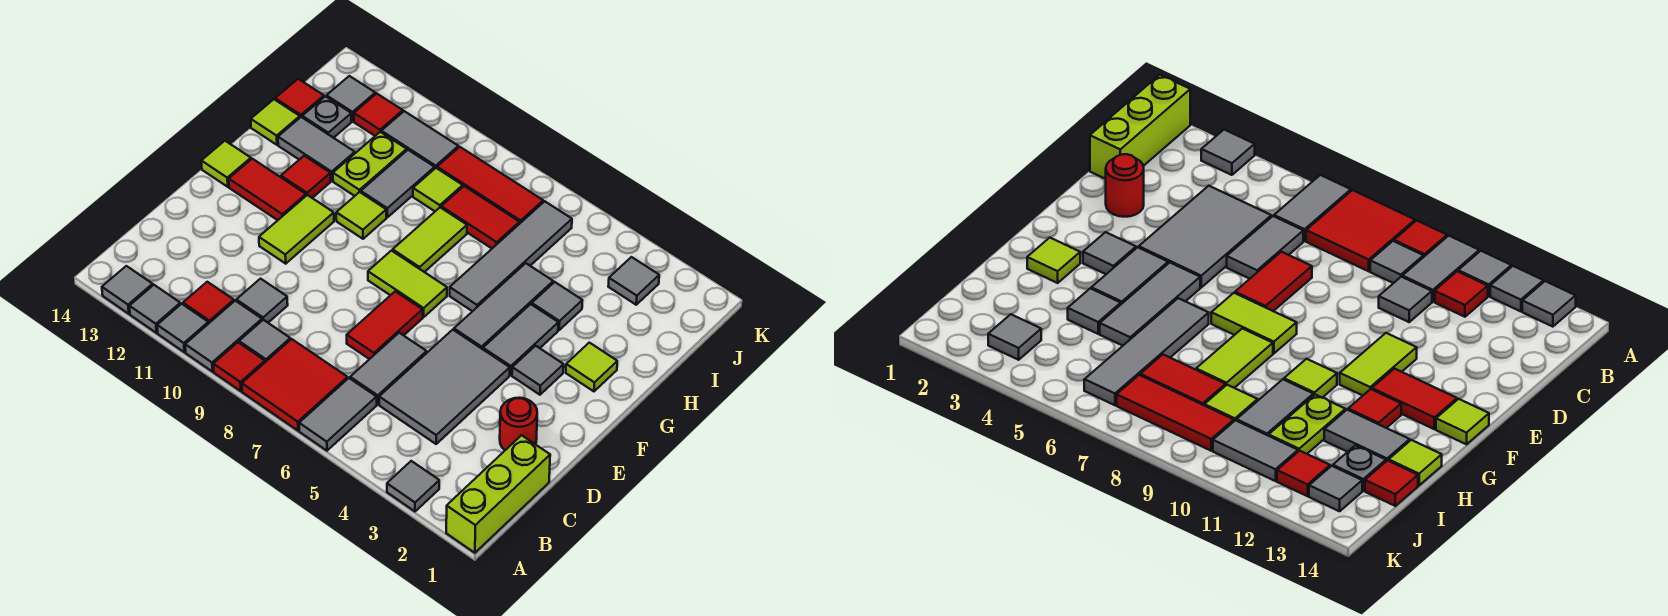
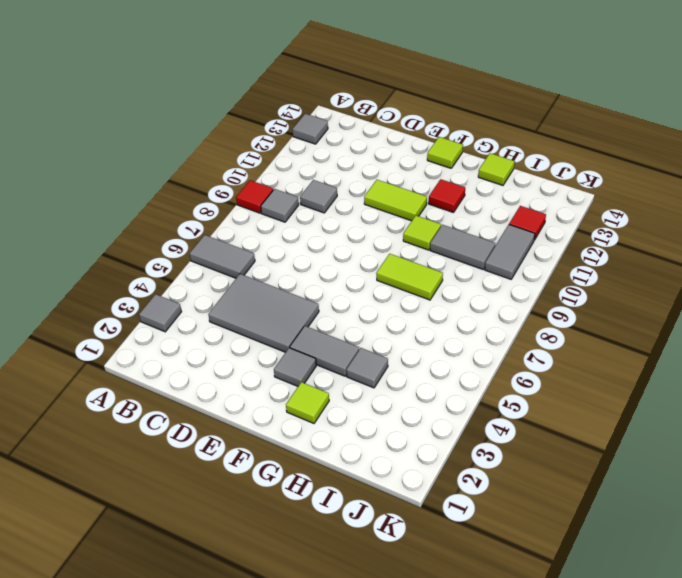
none -> lime brick A1:C1 level 1
none -> red tile A7:B8 level 1
none -> grey tile A10:B10 level 1
none -> grey tile A11 level 1

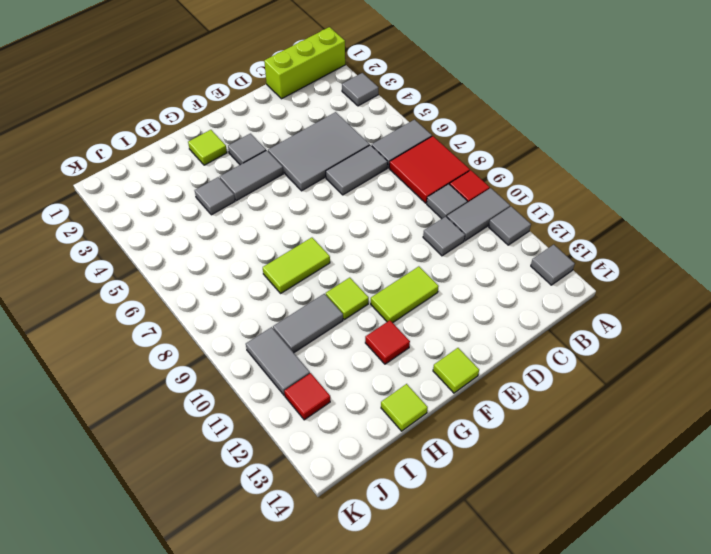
none -> grey tile A12 level 1
none -> red tile B11 level 1
none -> red round brick D2 level 1
none -> red tile D7:E7 level 1

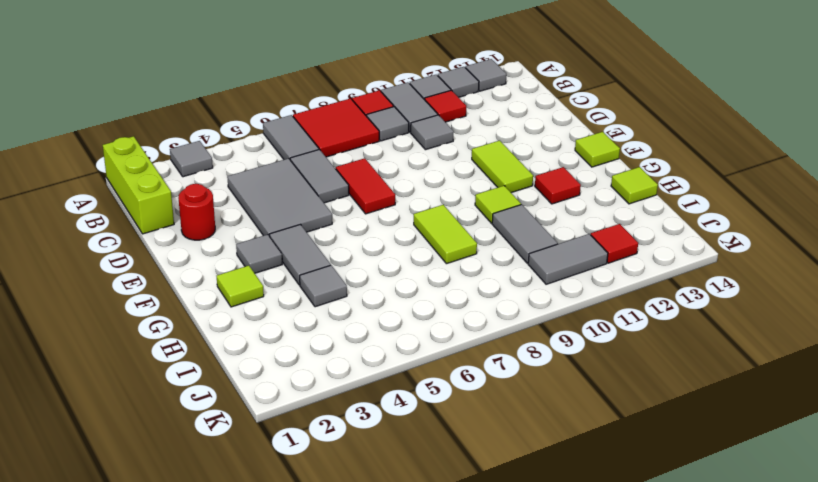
none -> grey tile F5:H5 level 1
none -> lime tile F7:F8 level 1
none -> red tile F12:F13 level 1
none -> grey tile G6:J6 level 1

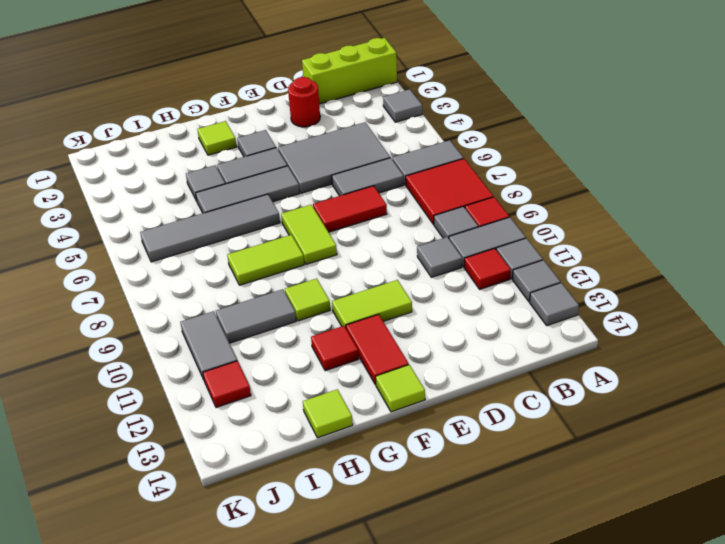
none -> lime plate H11:I11 level 1
none -> grey tile H12:H13 level 1
none -> red tile I7:I8 level 1
none -> lime tile I9 level 1

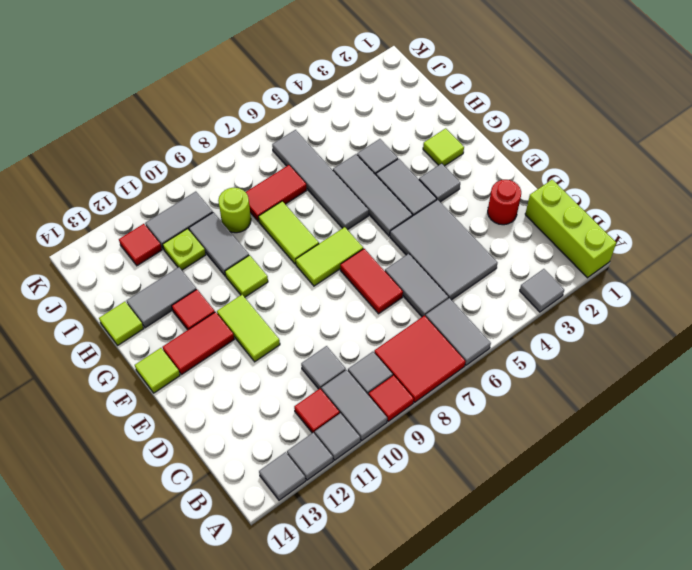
lime round brick I9 level 1 -> lime tile I9 level 1
lime plate I11 level 1 -> lime plate H11:I11 level 1
none -> grey plate I13 level 1
none -> red tile I14 level 1
none -> grey tile J3 level 1
none -> red tile J7:J9 level 1

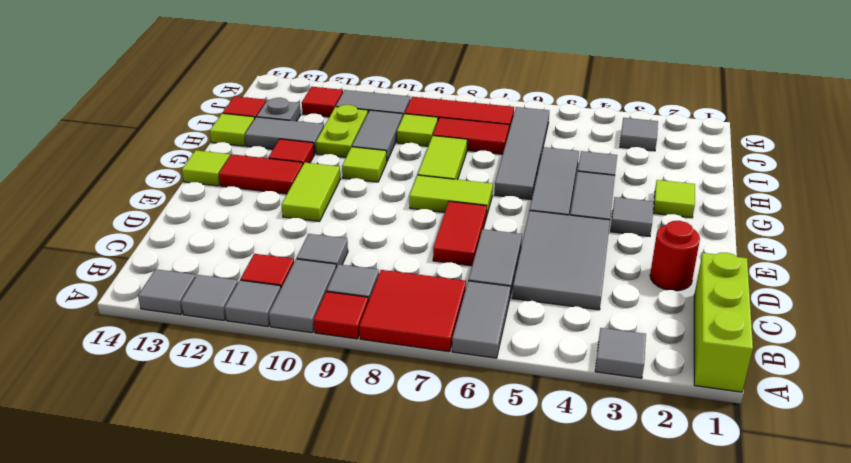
none -> grey tile J13 level 1

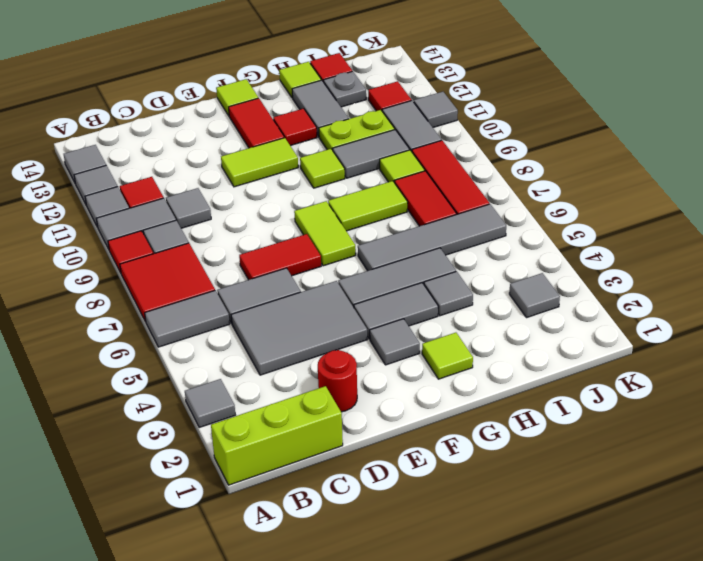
grey tile K11 level 1 -> grey tile J13 level 1

